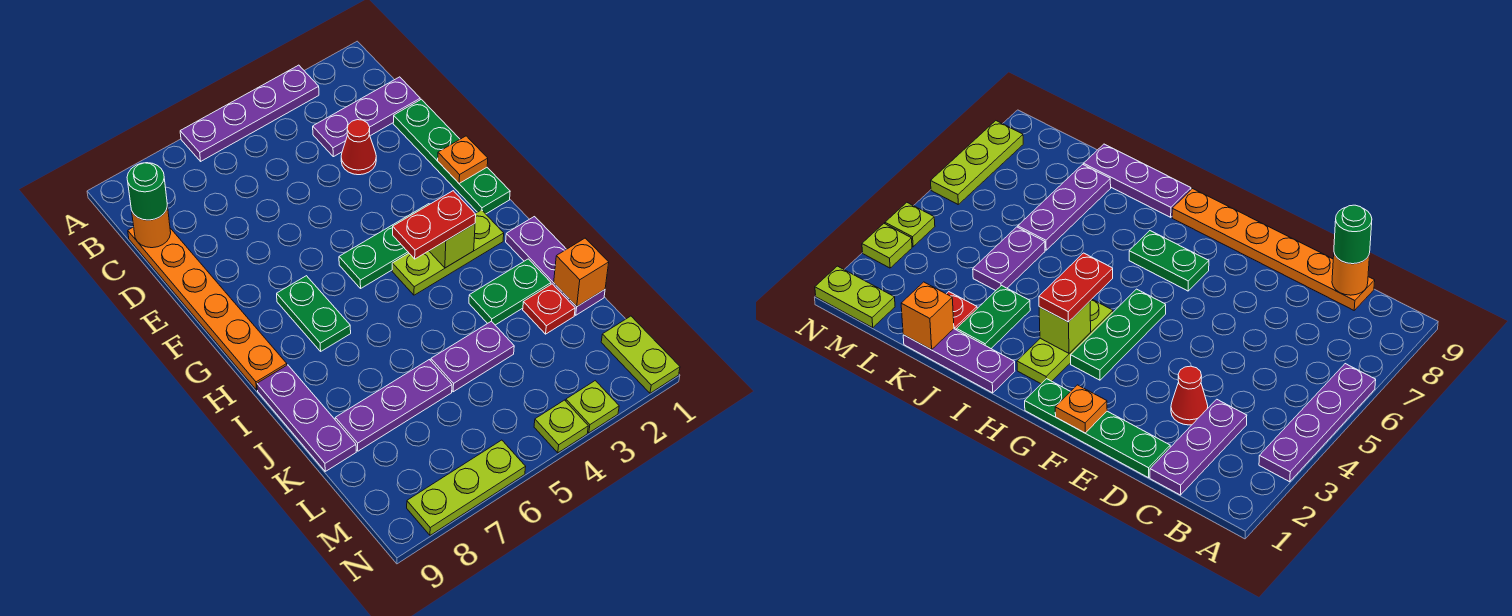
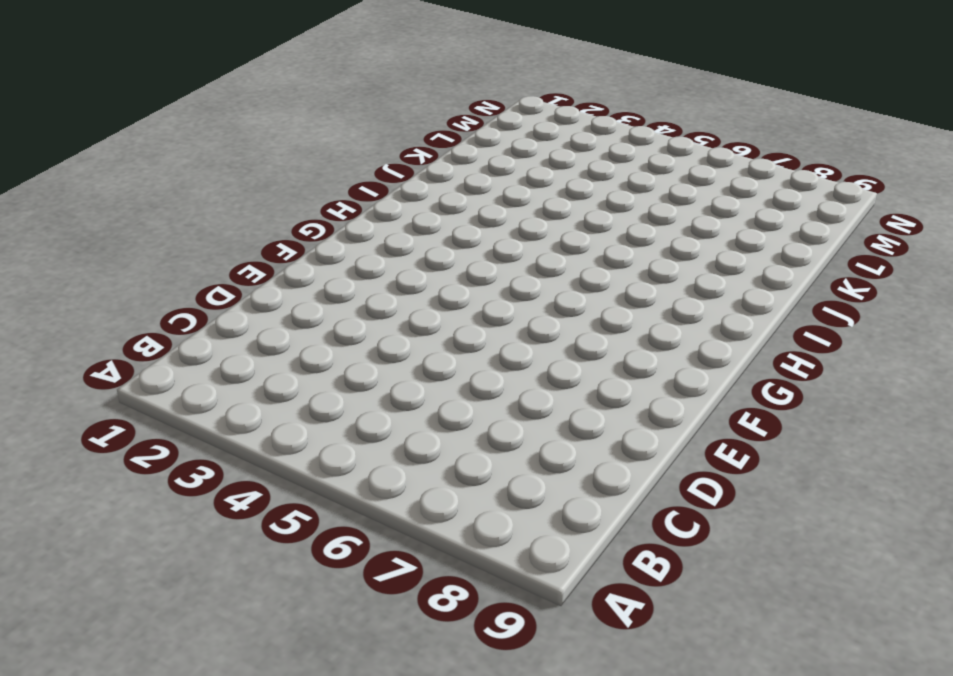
none -> purple plate A3:A6 level 1
none -> purple plate C1:C3 level 1
none -> orange plate C9:H9 level 1

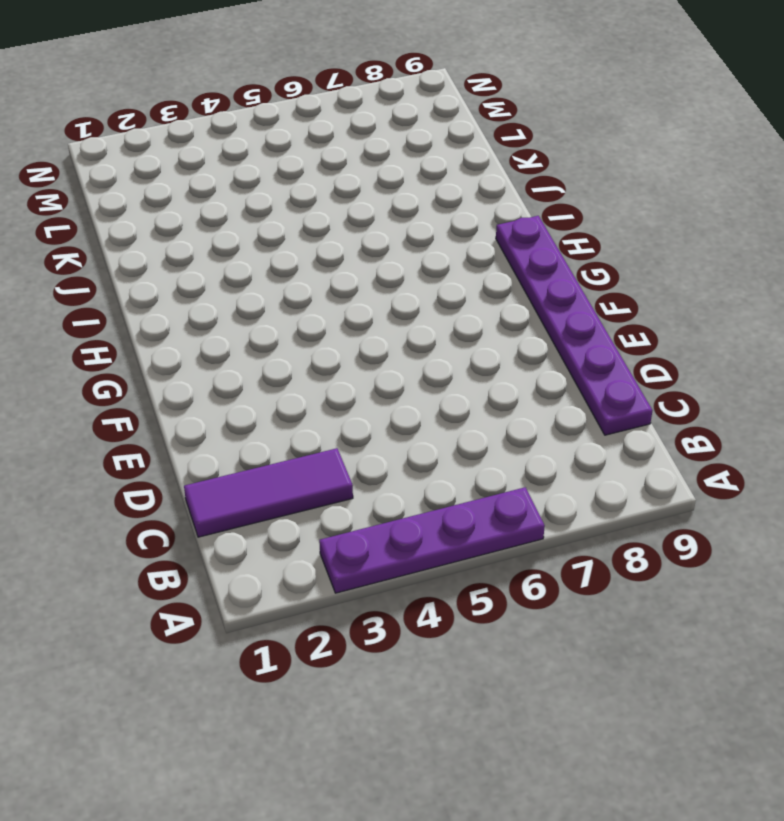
purple tile C1:C3 level 1 -> purple plate C1:C3 level 1
purple plate C9:H9 level 1 -> orange plate C9:H9 level 1
none -> green plate D1:G1 level 1
none -> red cone D3 level 1
none -> green plate G3:G5 level 1

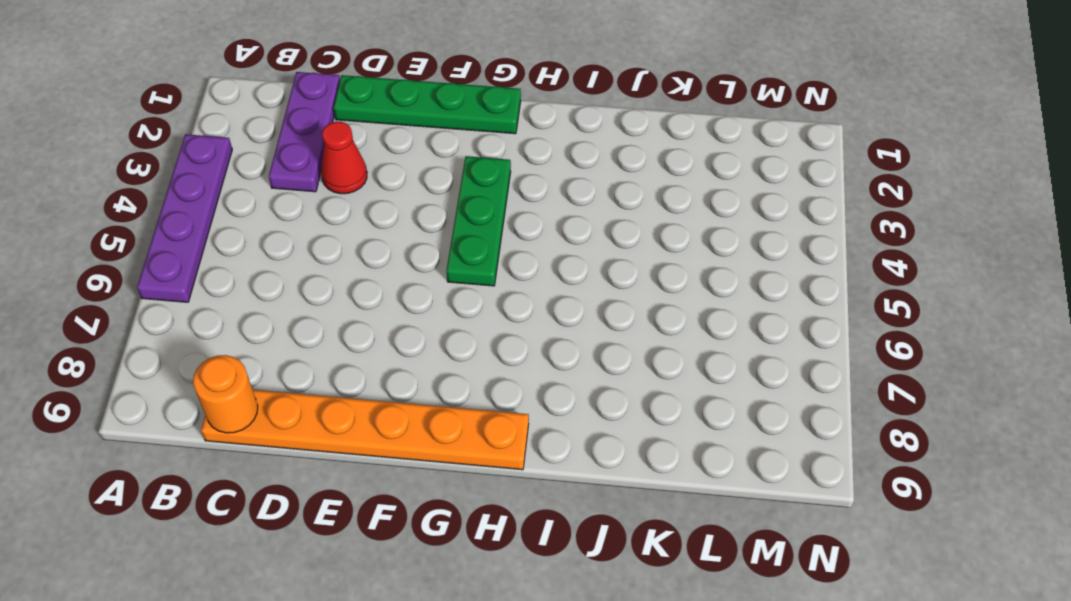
none -> green plate G7:H7 level 1
none -> lime plate H2:H4 level 1
none -> purple plate I1:K1 level 1

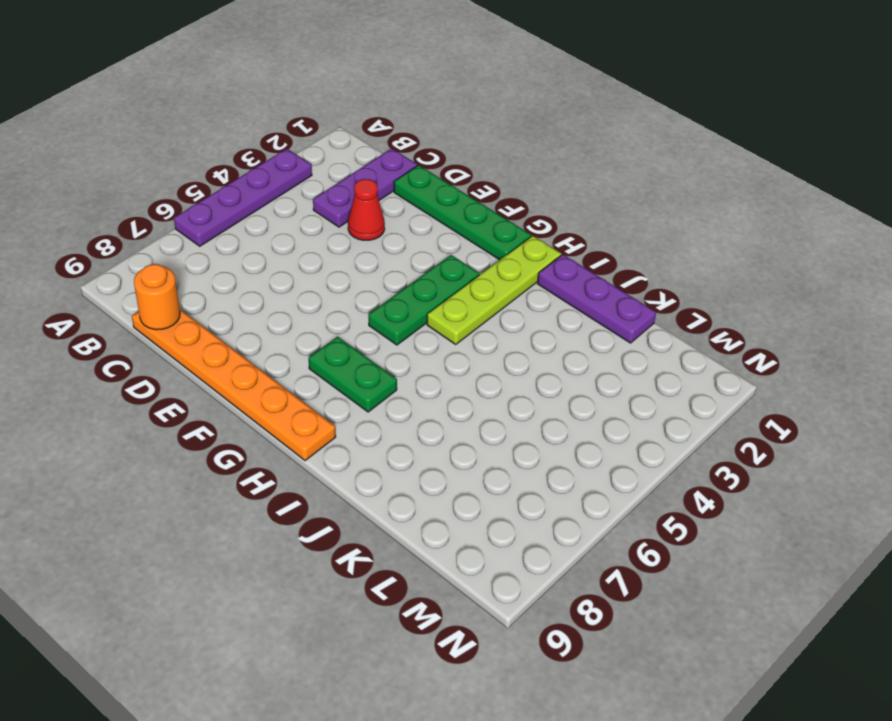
lime plate H1:H4 level 1 -> lime plate H2:H4 level 1
none -> purple plate I9:K9 level 1
none -> green plate J2:J3 level 1
none -> red plate K2 level 1

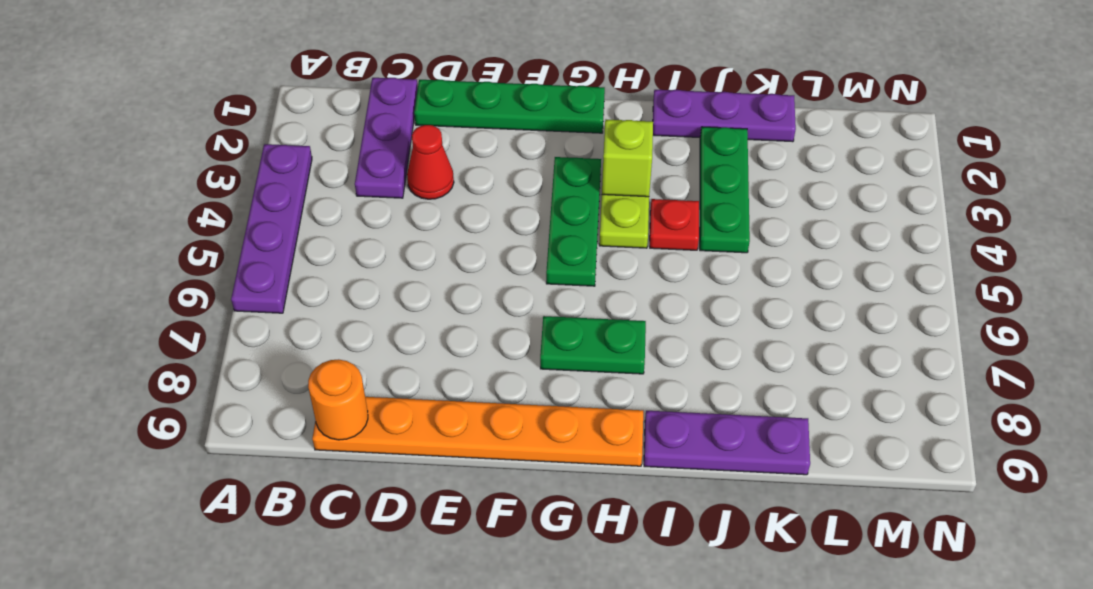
red plate I4 level 1 -> red plate K2 level 1
green plate J2:J4 level 1 -> green plate J2:J3 level 1
none -> purple plate K4:K5 level 1
none -> purple plate K6:K8 level 1
none -> lime plate M1:N1 level 1

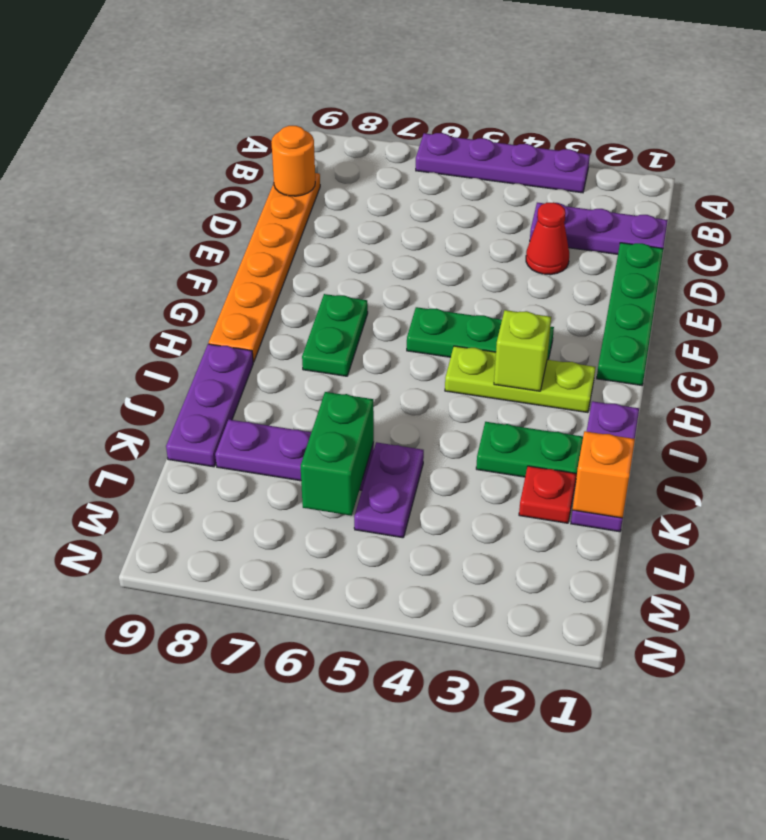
purple plate K5:L5 level 1 -> purple plate K4:K5 level 1
green brick K6:L6 level 2 -> none
none -> lime plate M1:N1 level 1
none -> lime plate N3 level 1
none -> lime plate N4 level 1

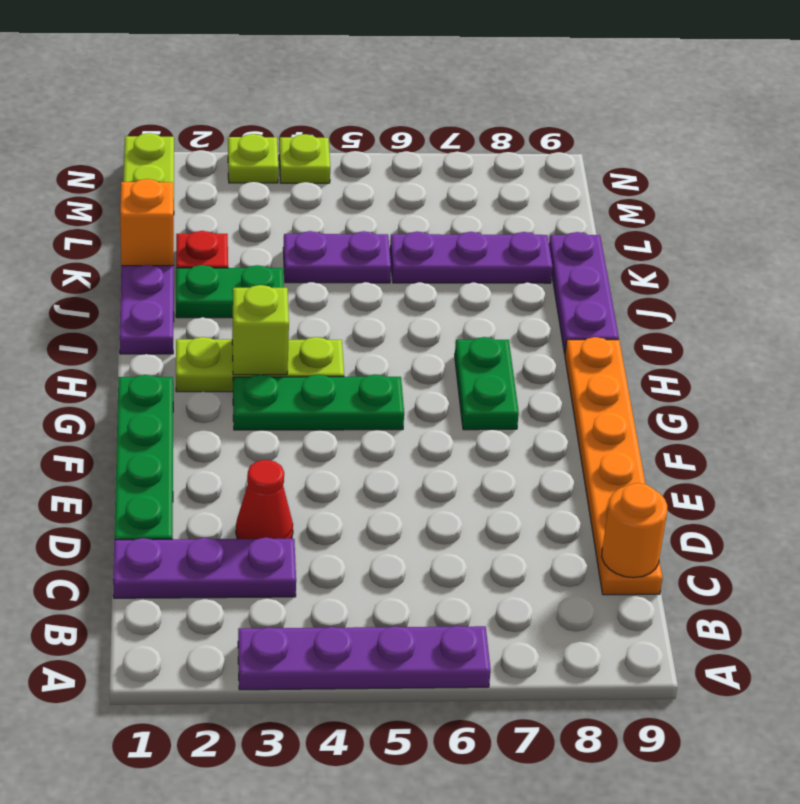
none -> lime plate N6:N8 level 1
none -> orange plate F1 level 2
none -> green round brick C9 level 3

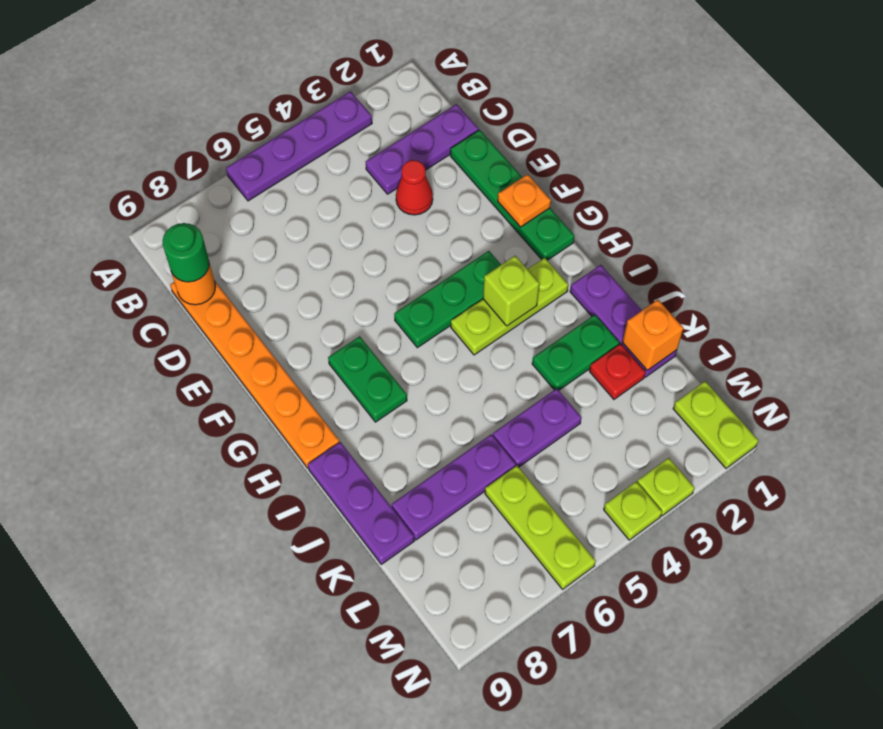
lime plate L6:N6 level 1 -> lime plate N6:N8 level 1
none -> red plate H3:H4 level 3

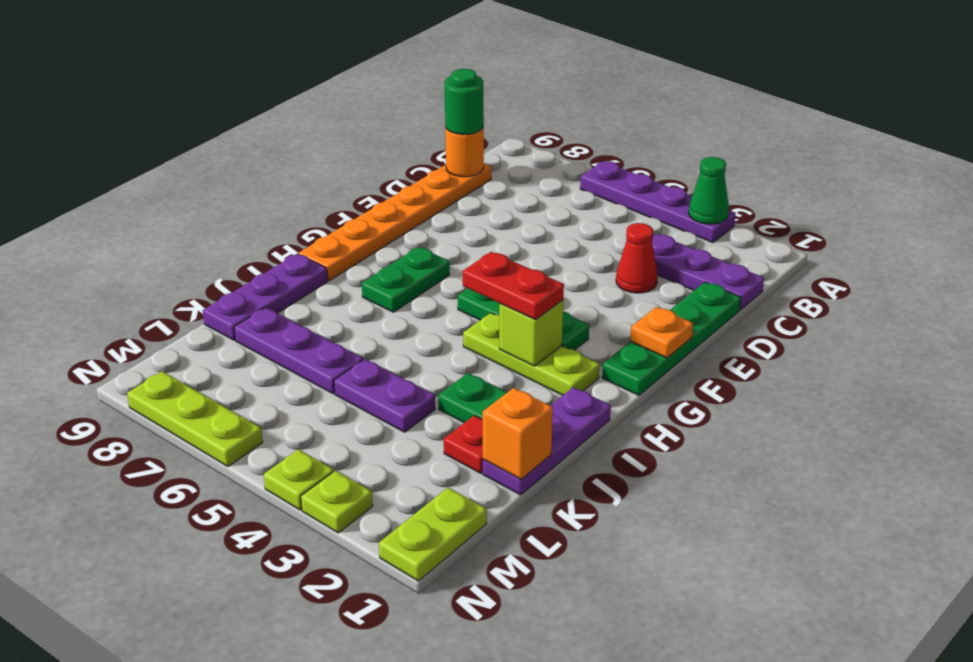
green cone A3 level 2 -> none

